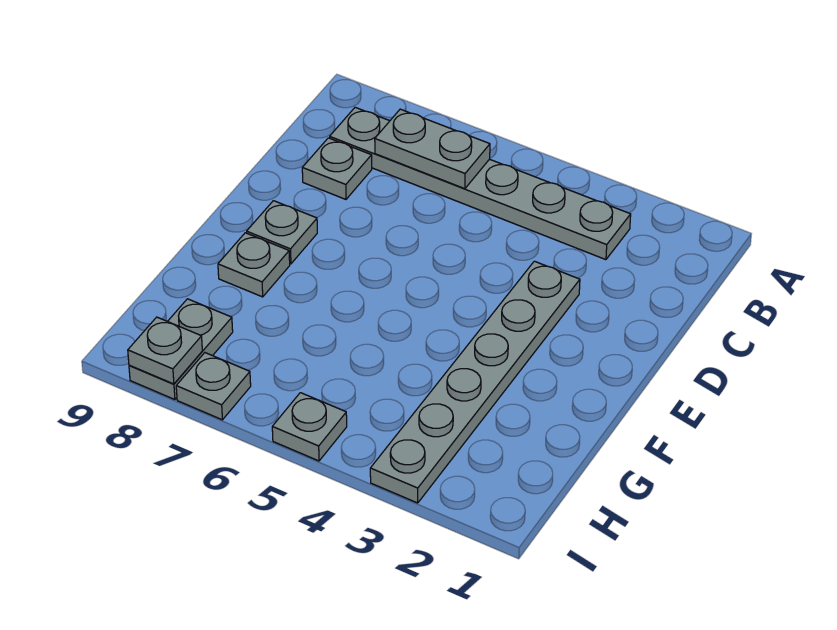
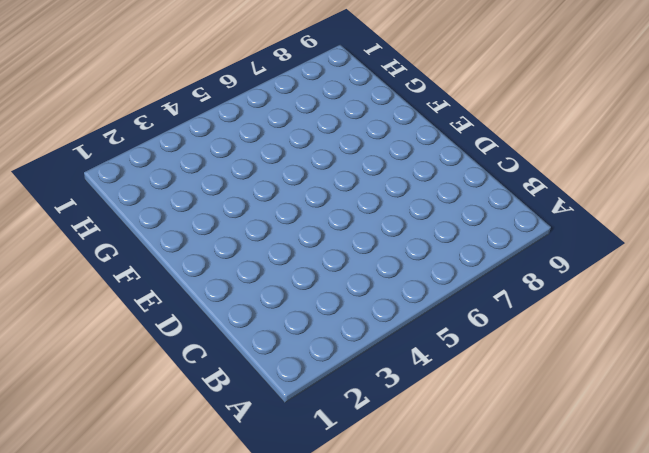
none -> grey plate B3:B8 level 1
none -> grey plate C8 level 1

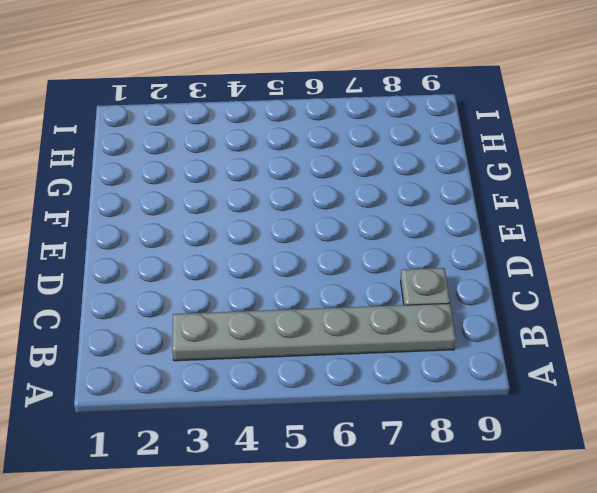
none -> grey plate D3:I3 level 1
none -> grey plate E8 level 1

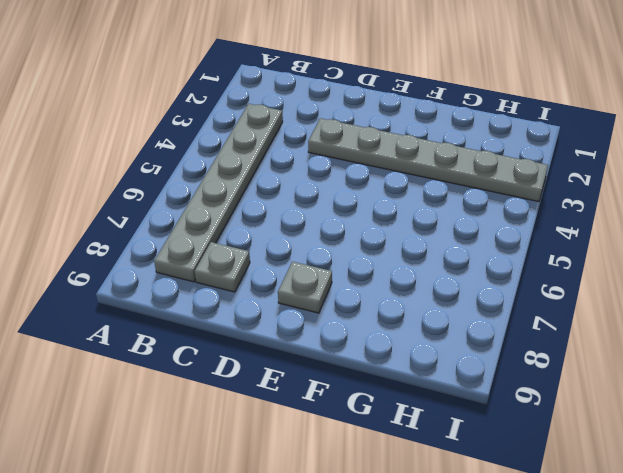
none -> grey plate F8 level 1
none -> grey plate H8:I8 level 1

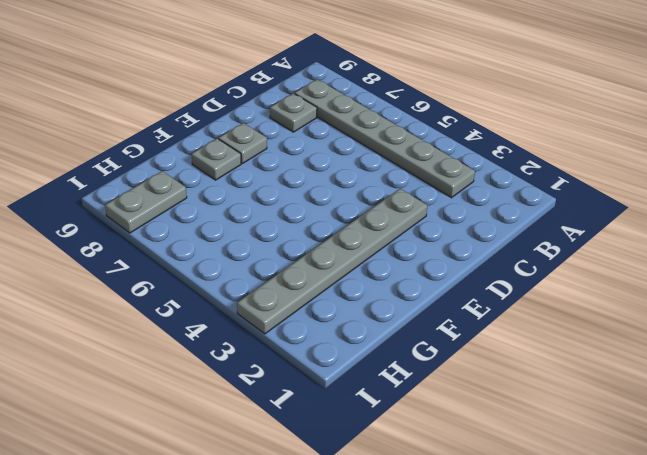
none -> grey plate I5 level 1
none -> grey plate I7 level 1

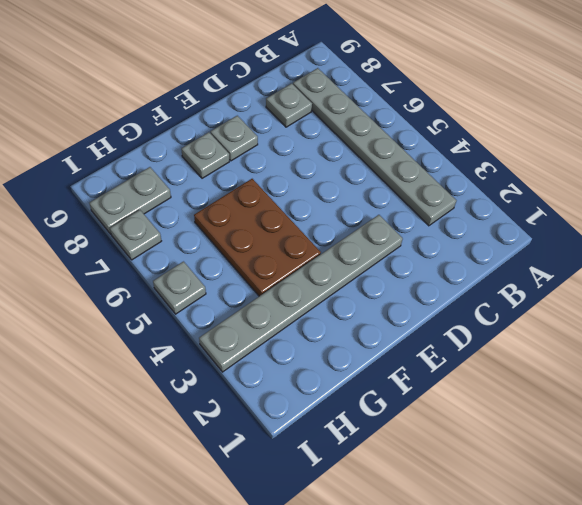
brown plate F4:G6 level 1 -> none
none -> grey plate B6:B7 level 2
none -> grey plate I8 level 2

